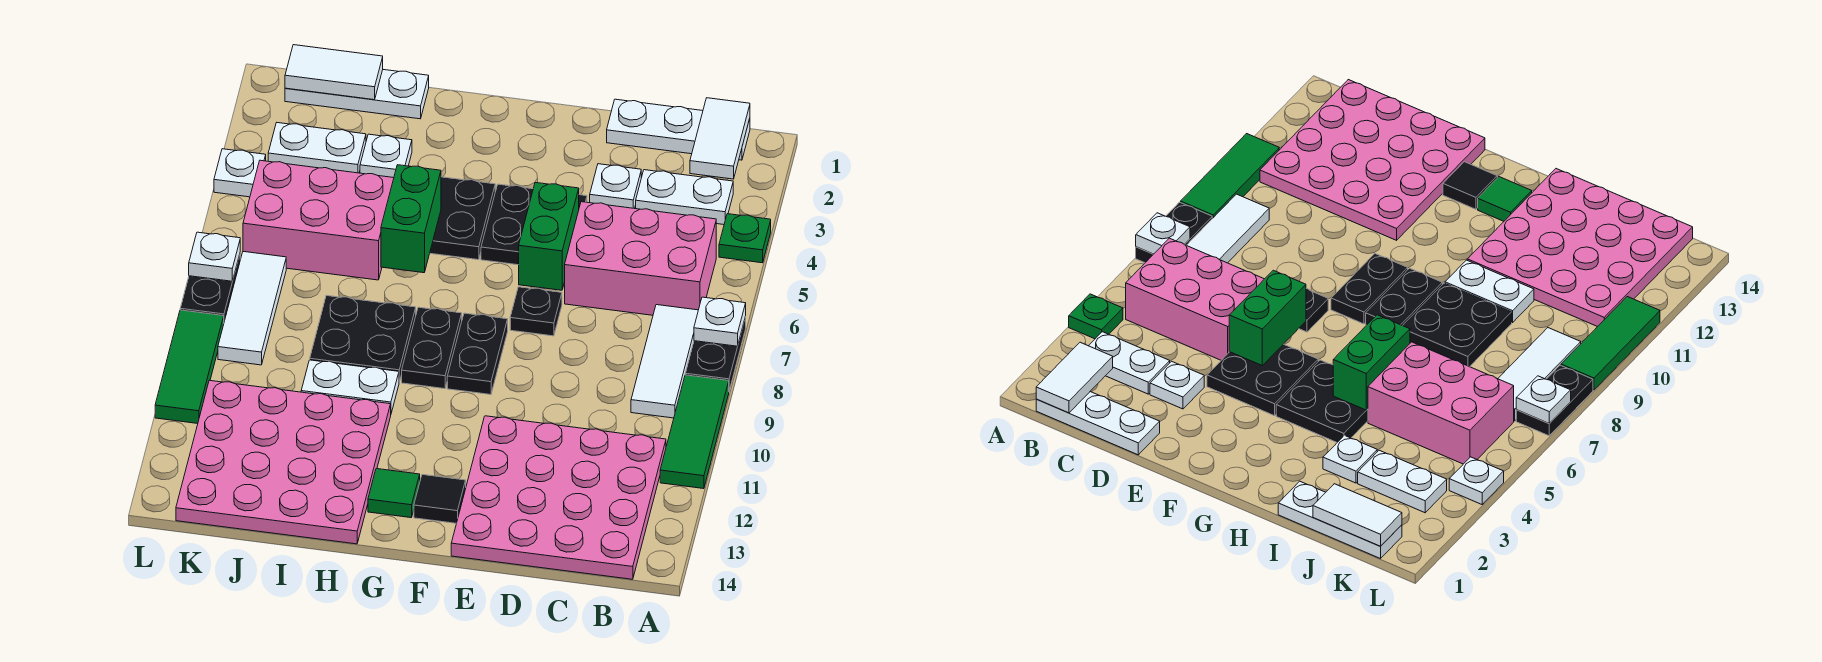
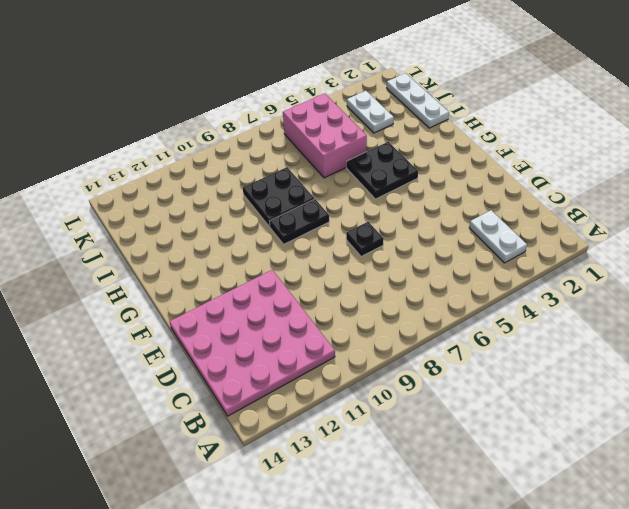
none -> green plate A4 level 1
none -> black plate A7:A8 level 1
none -> green tile A9:A11 level 1
none -> white plate B1:D1 level 1

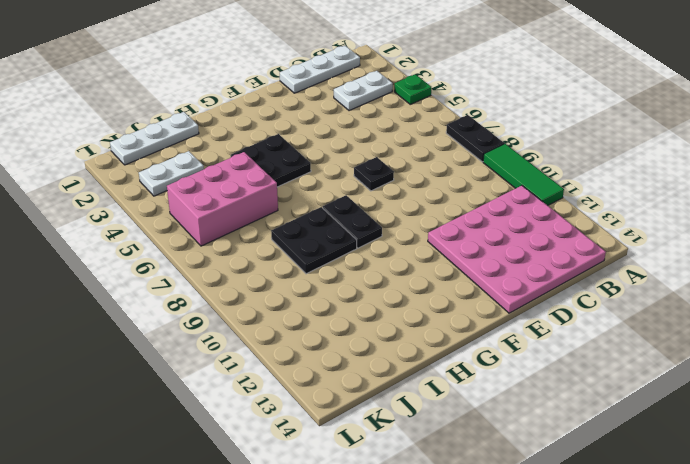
none -> pink brick B5:D6 level 1
none -> white tile B7:B9 level 1
none -> white plate D3 level 1
none -> black plate E4:F5 level 1

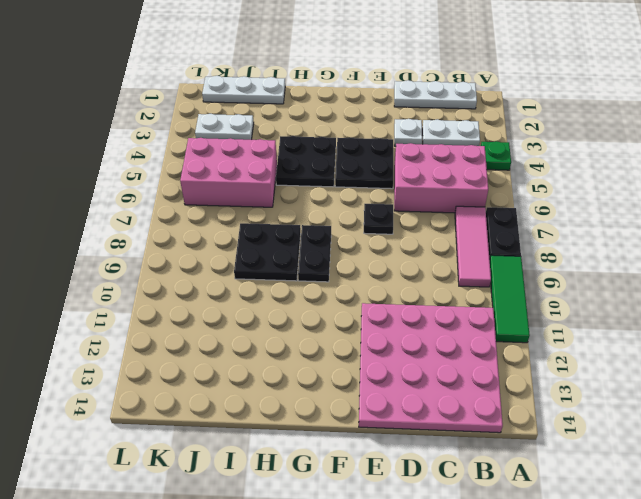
pink tile B7:B9 level 1 -> white tile B7:B9 level 1
none -> black plate F8:F9 level 1
none -> black tile F13 level 1
none -> green tile G13 level 1
none -> white plate H10:I10 level 1

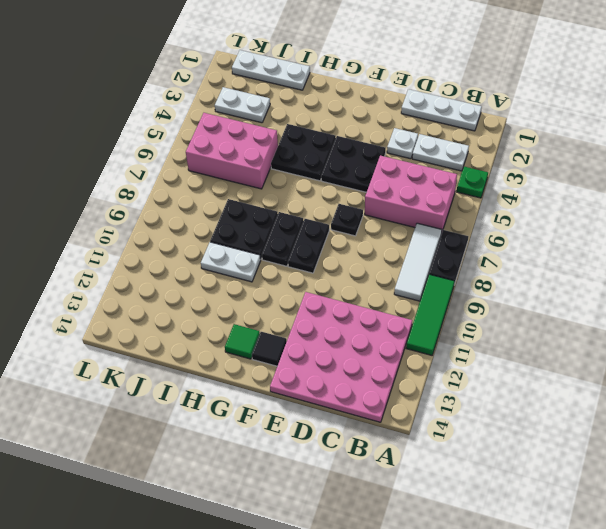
none -> pink plate H11:K14 level 1
none -> white plate I3 level 1
none -> white tile K7:K9 level 1
none -> white plate L4 level 1

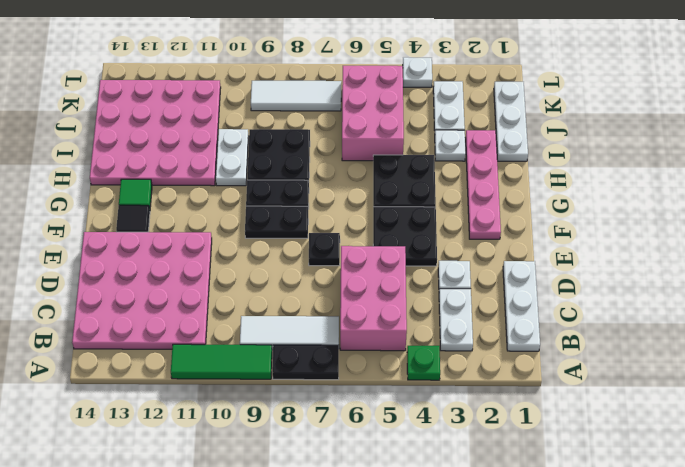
pink plate F2:I2 level 1 -> none
none -> black plate L7:L8 level 1
none -> green tile L9:L11 level 1
none -> white plate A7 level 2
none -> white tile B1:B2 level 2

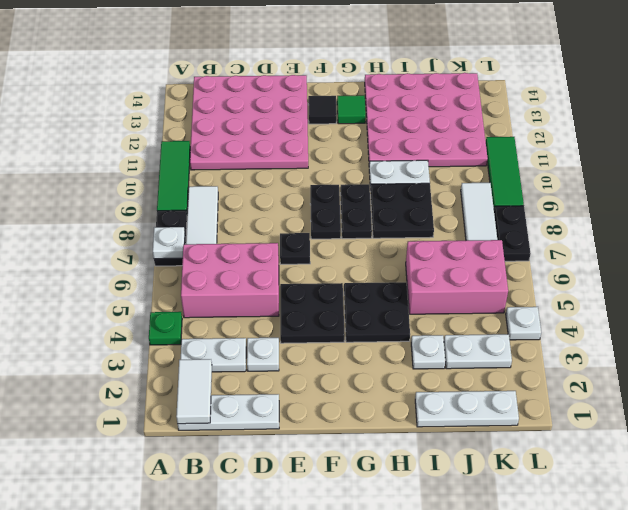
none -> green brick E5:E6 level 2
none -> green brick H5:H6 level 2
none -> white tile J1:K1 level 2
none -> white plate L7 level 2

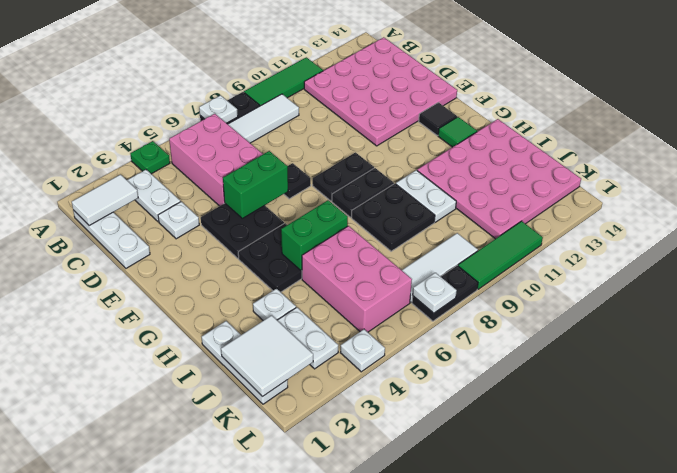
white tile J1:K2 level 2 -> white tile J1:K1 level 2

